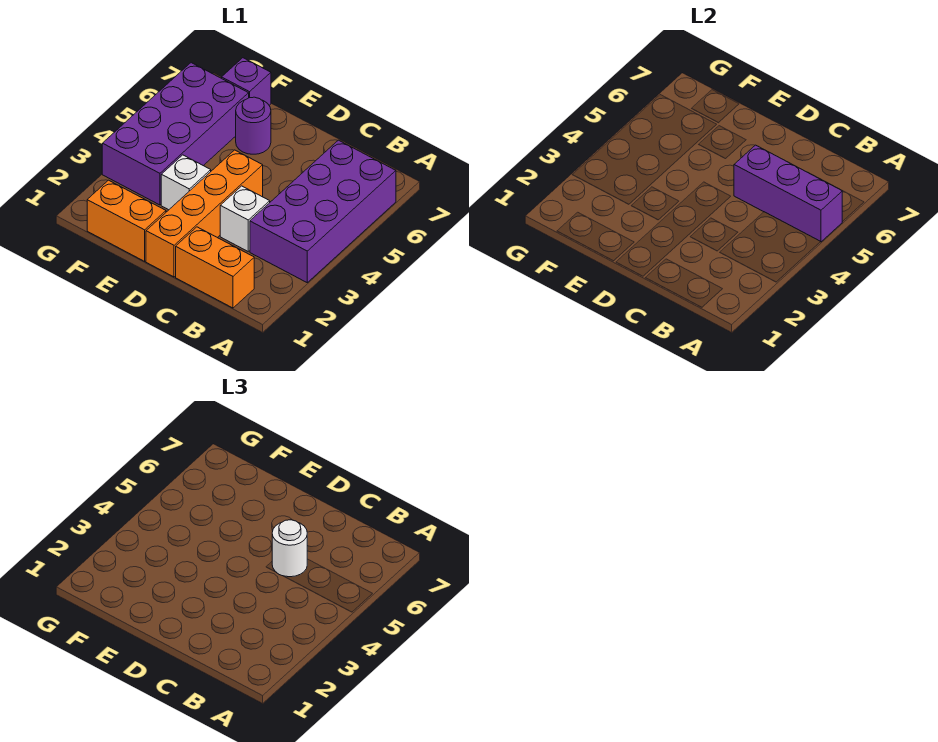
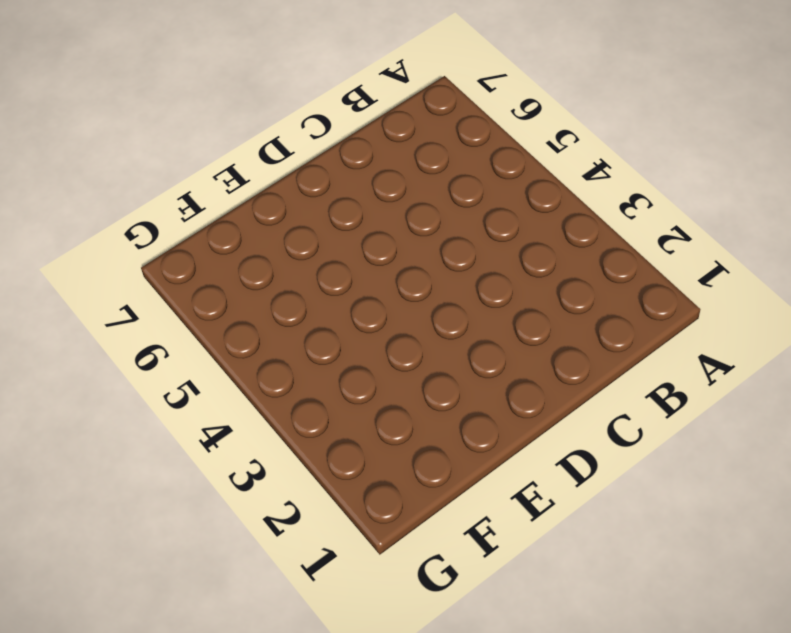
none -> purple brick A3:B6 level 1
none -> orange brick B1:C1 level 1

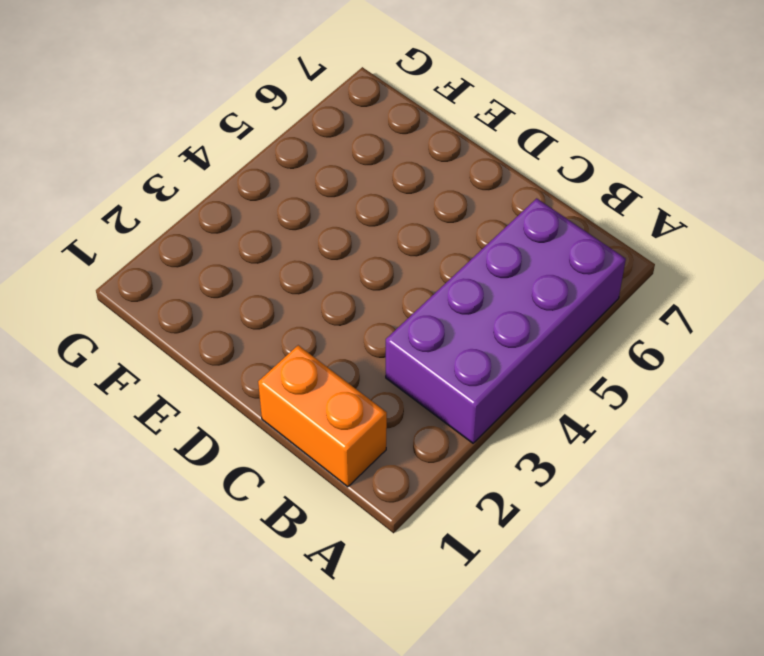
none -> white brick C3 level 1
none -> orange brick D1:D4 level 1

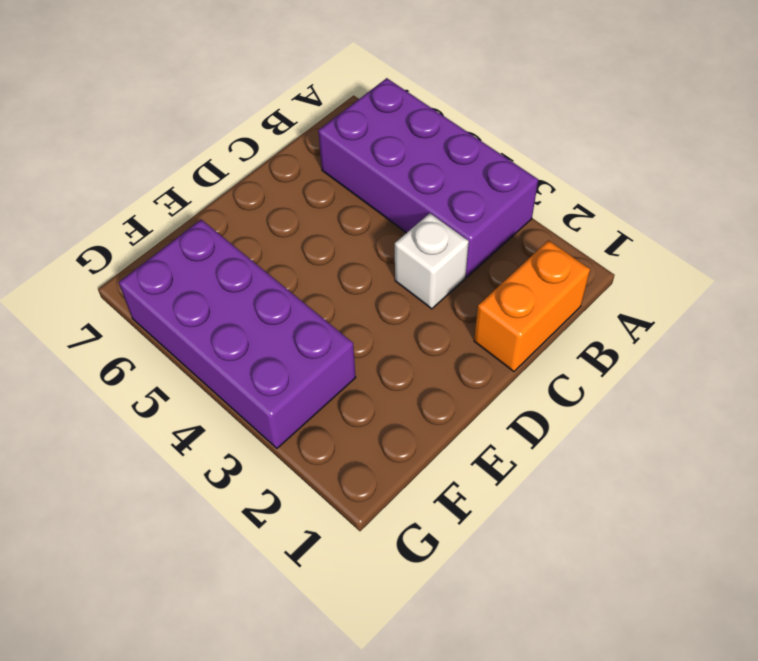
none -> orange brick D1:D4 level 1
none -> orange brick E1:F1 level 1

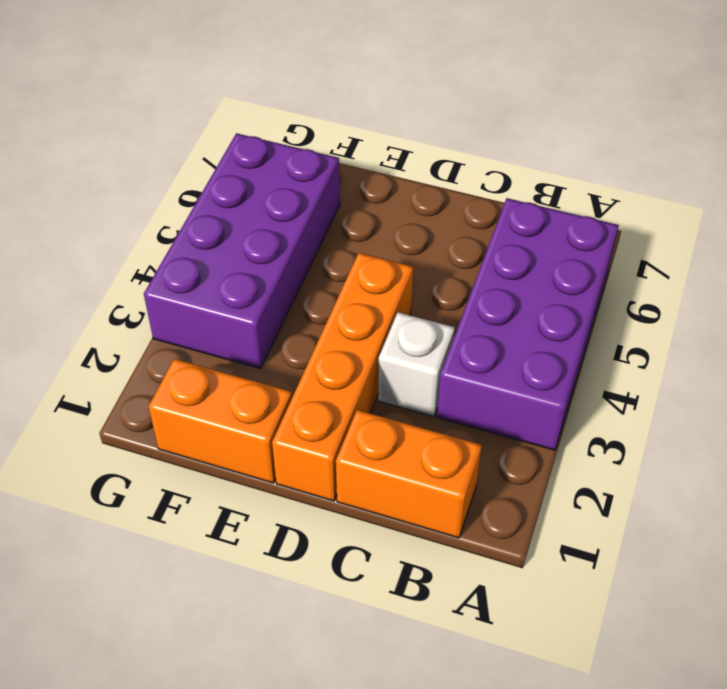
none -> white brick E3 level 1
none -> purple round brick E6 level 1

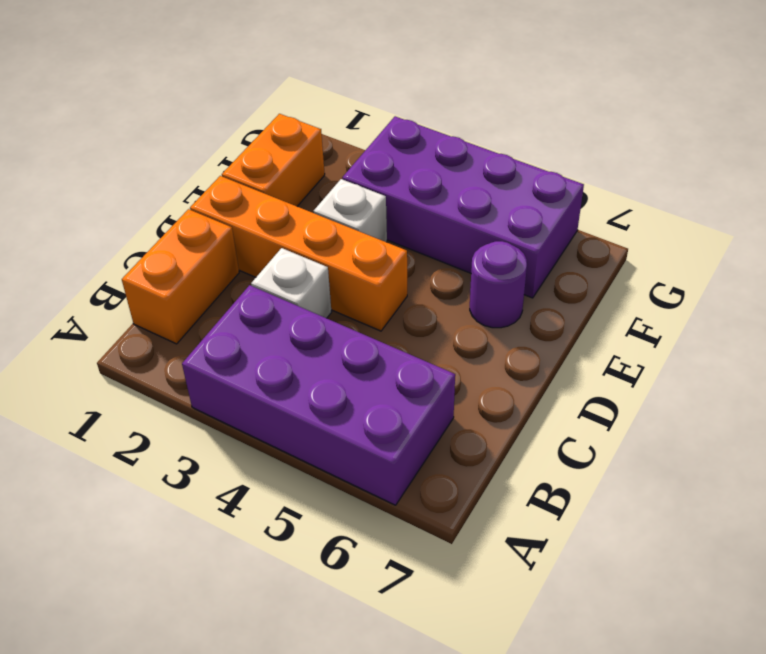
none -> purple brick F7 level 1
none -> purple brick A5:C5 level 2

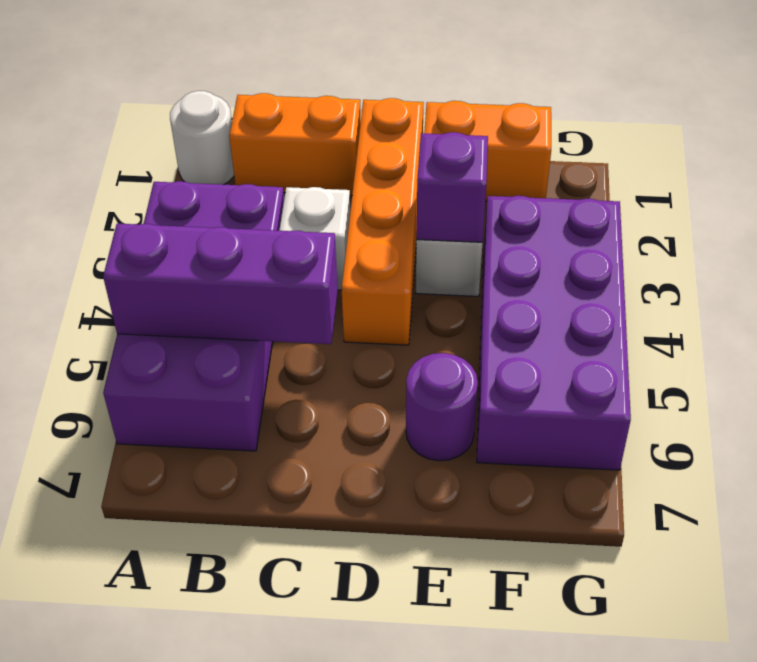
white round brick A1 level 1 -> white round brick C5 level 3
purple brick E3 level 2 -> purple brick F7 level 1

